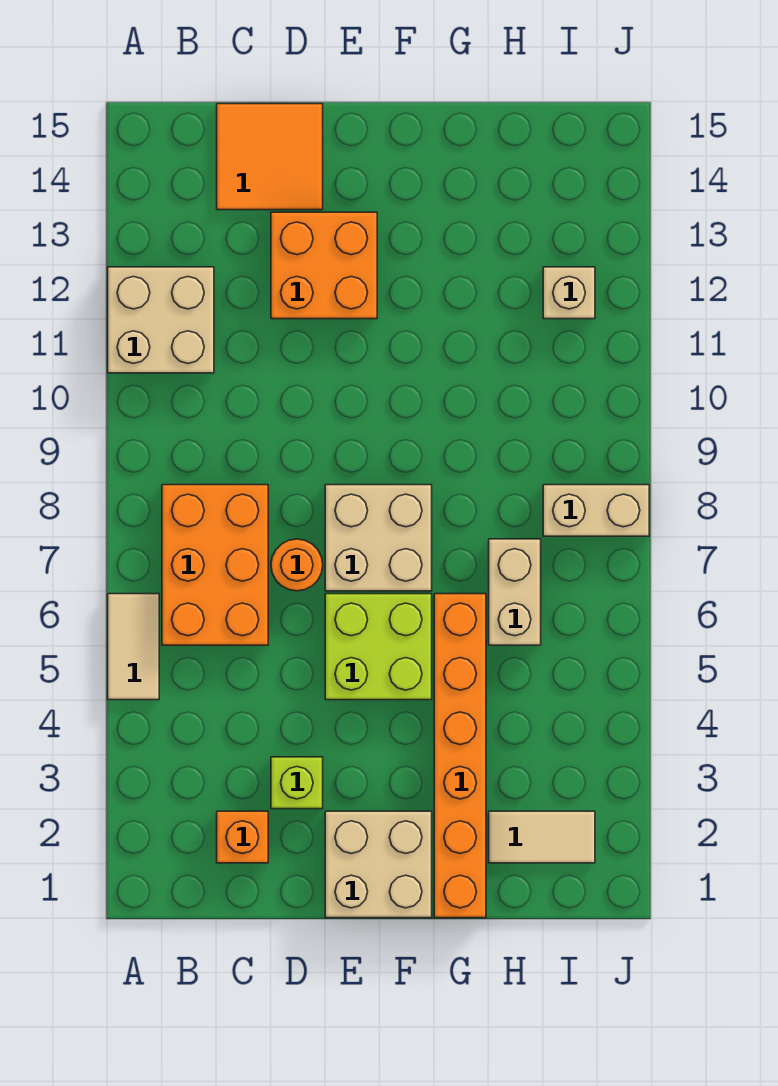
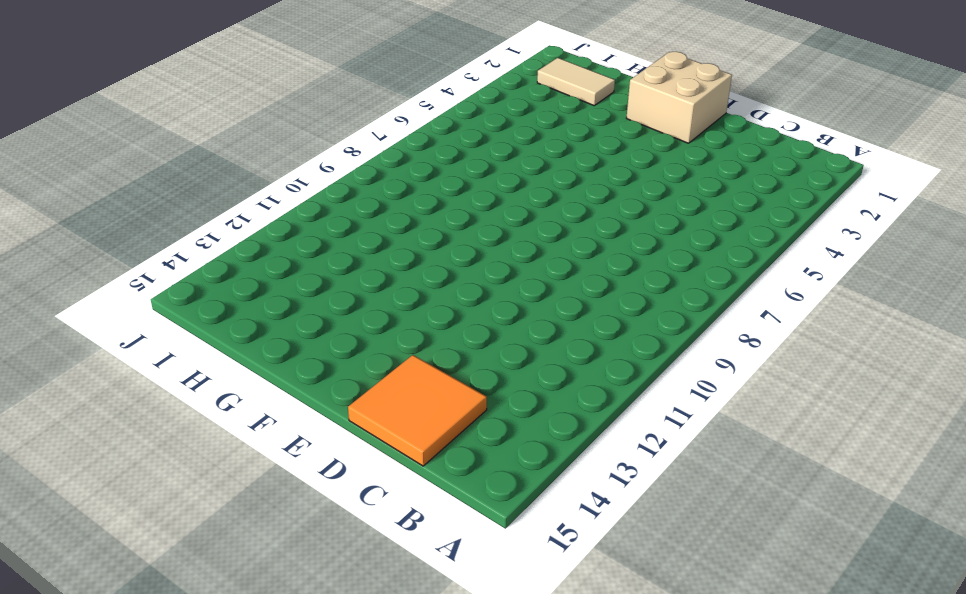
none -> tan tile A5:A6 level 1
none -> tan brick A11:B12 level 1
none -> orange brick B6:C8 level 1

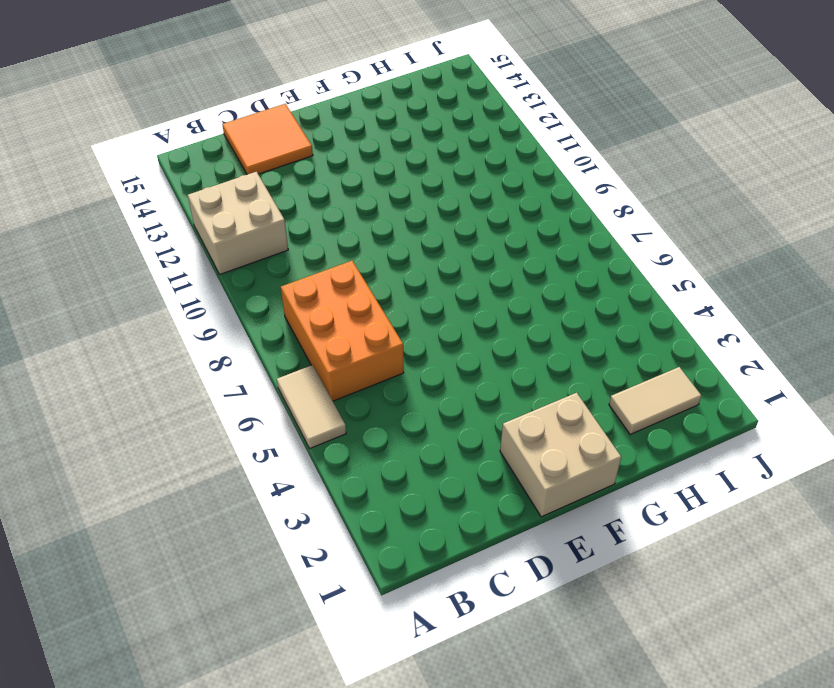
none -> orange brick C2 level 1
none -> lime brick D3 level 1
none -> orange round brick D7 level 1

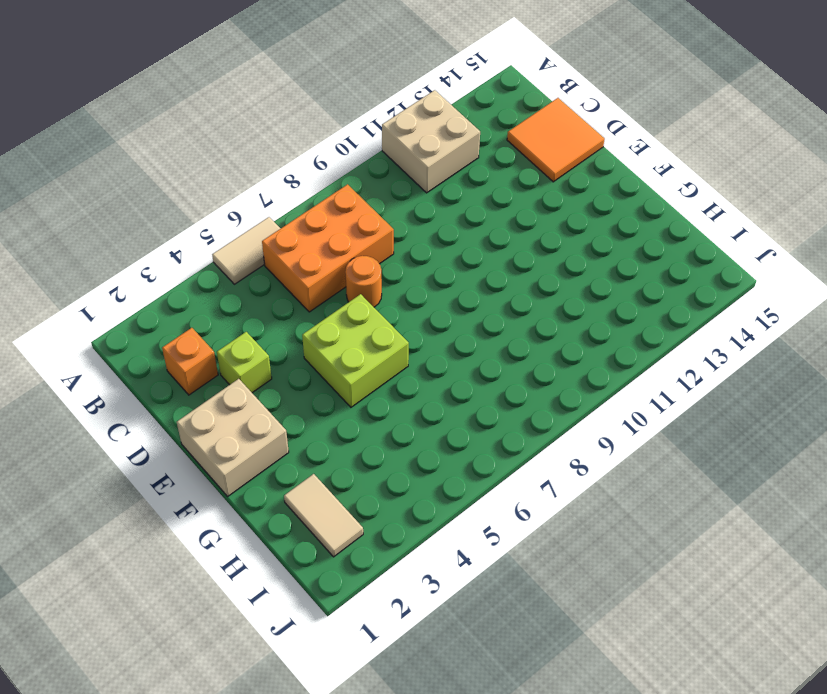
none -> orange brick D12:E13 level 1
none -> tan brick E7:F8 level 1
none -> orange brick G1:G6 level 1

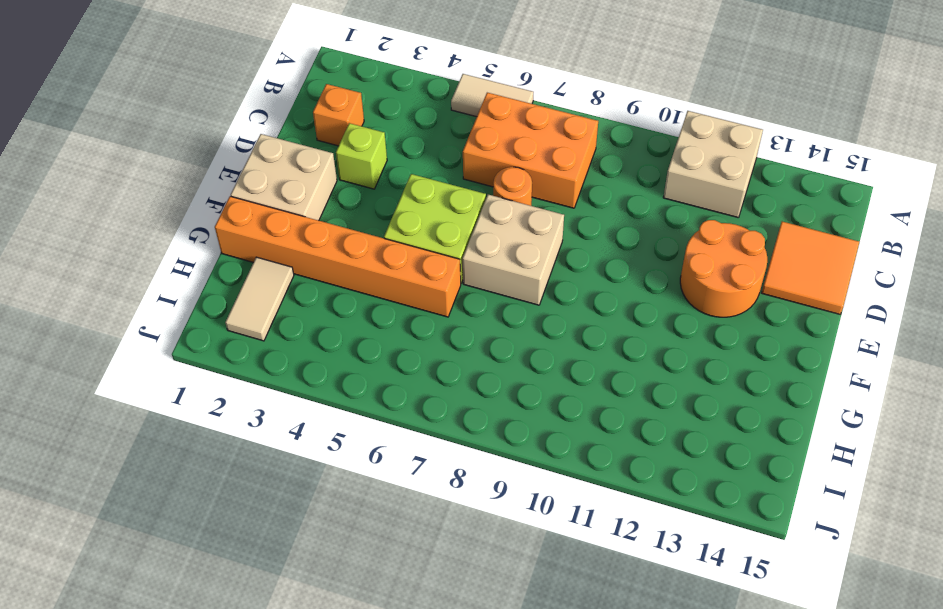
orange round brick D12:E13 level 1 -> orange brick D12:E13 level 1
none -> tan brick H6:H7 level 1
none -> tan brick I8:J8 level 1
none -> tan brick I12 level 1

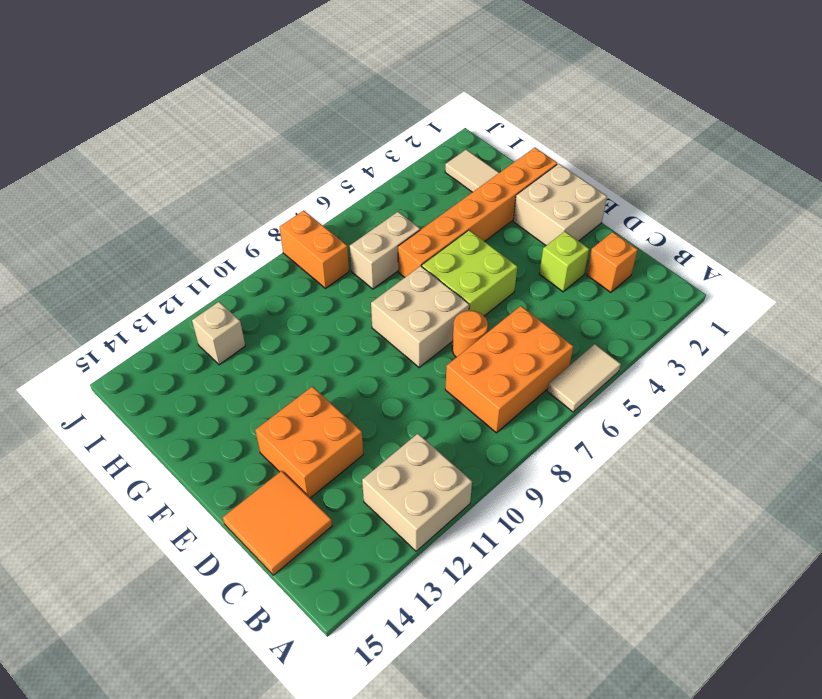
orange brick I8:J8 level 1 -> tan brick I8:J8 level 1

